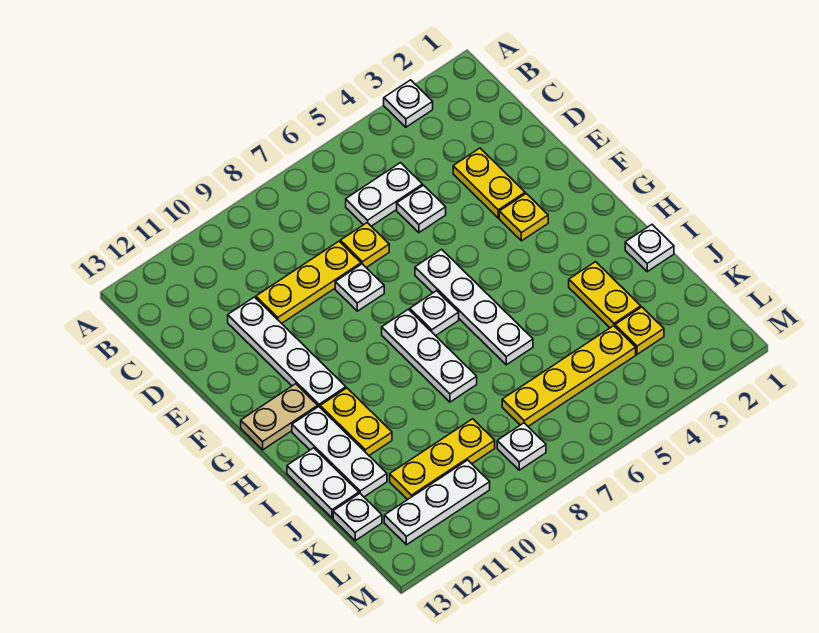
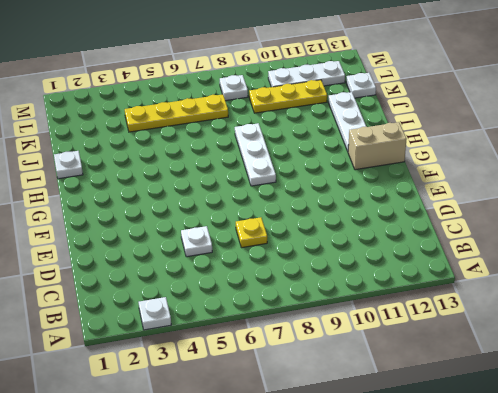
tan brick G12:G13 level 1 -> tan plate G12:G13 level 1
none -> white plate C5:C6 level 1
none -> yellow plate D3:E3 level 1
none -> yellow plate D8:D10 level 1

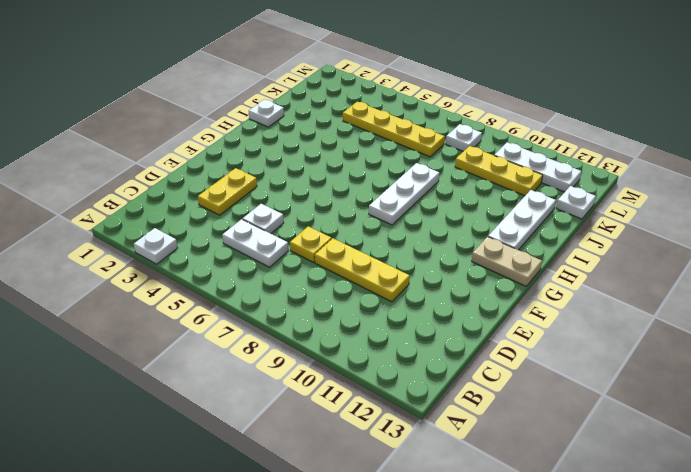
none -> white plate D11:G11 level 1
none -> white plate E8 level 1
none -> yellow plate F3 level 1

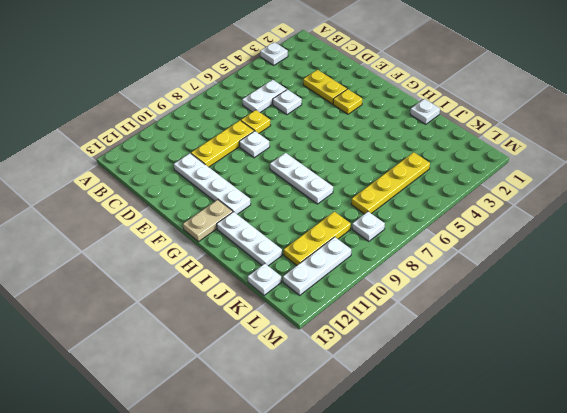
none -> white plate F6:I6 level 1
none -> white plate G7 level 1
none -> yellow plate H11:I11 level 1

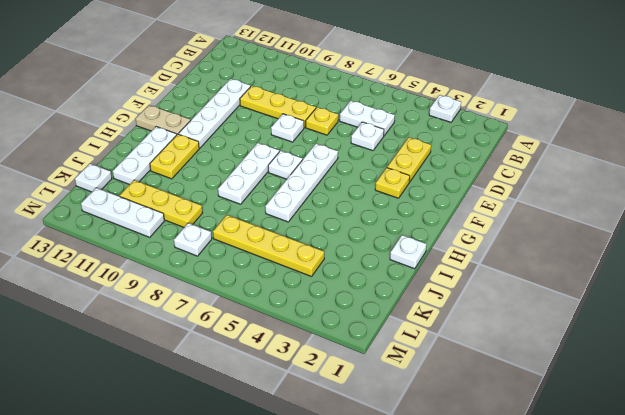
none -> yellow plate I3:J3 level 1
none -> white plate I13:J13 level 1
none -> yellow plate K3 level 1

